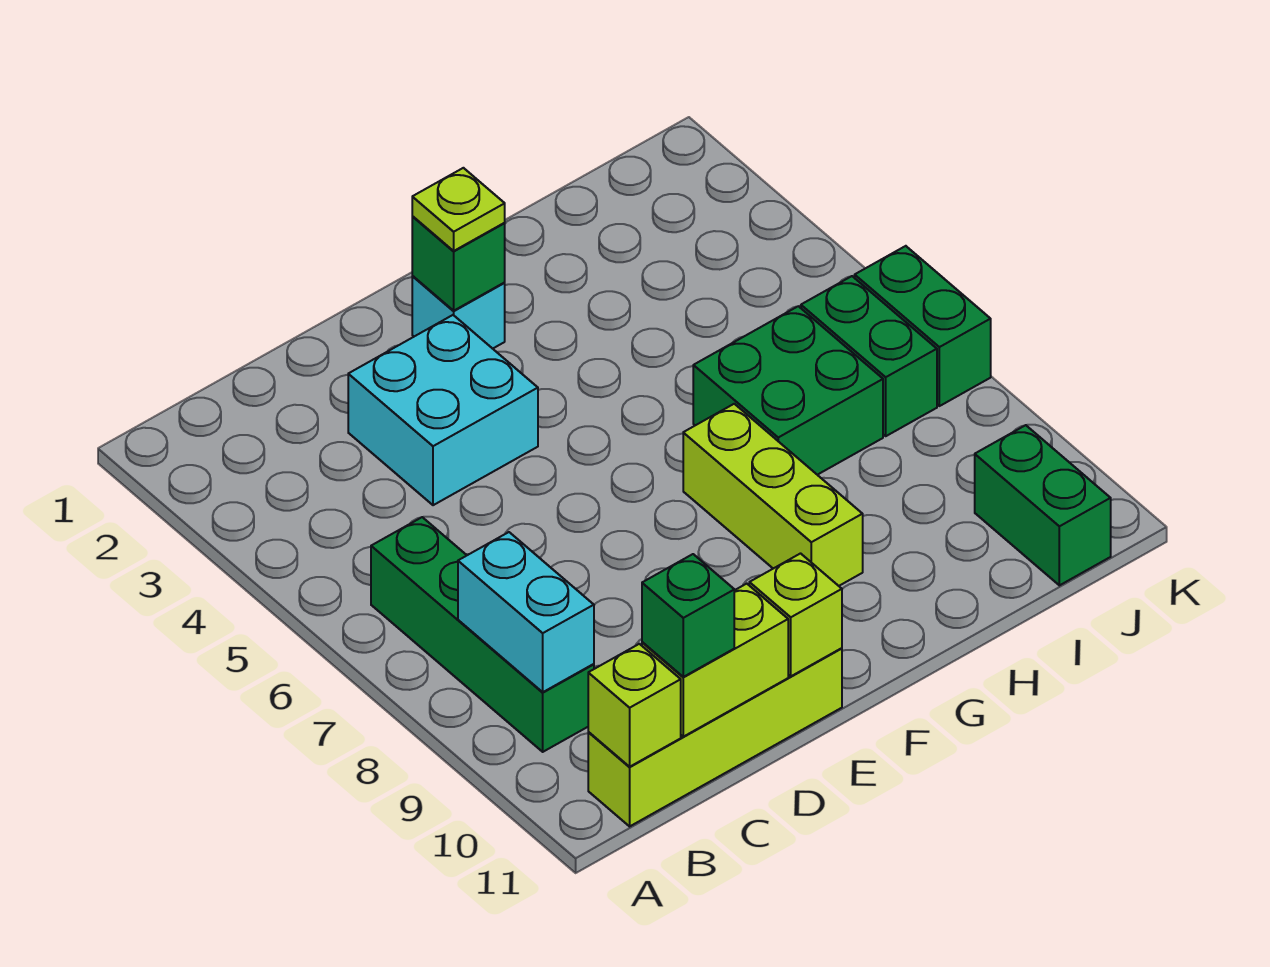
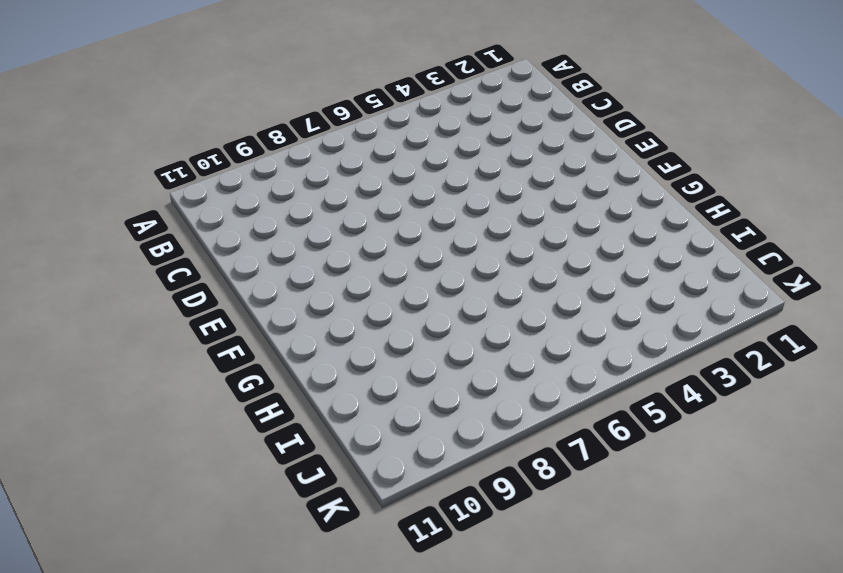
none -> green brick B6:B9 level 1
none -> lime brick B11:E11 level 1
none -> cyan brick D3:E4 level 1

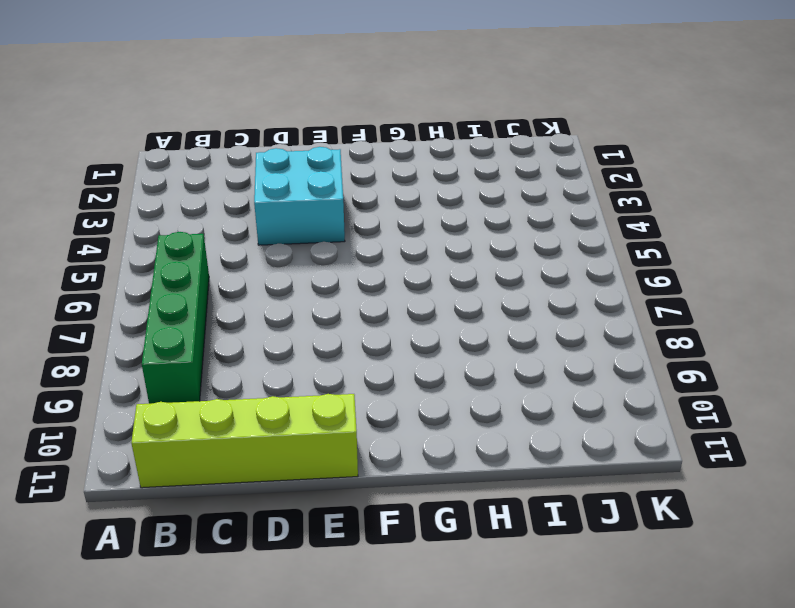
none -> cyan brick F2 level 1
none -> lime brick G7:G9 level 1
none -> green brick H6:I7 level 1

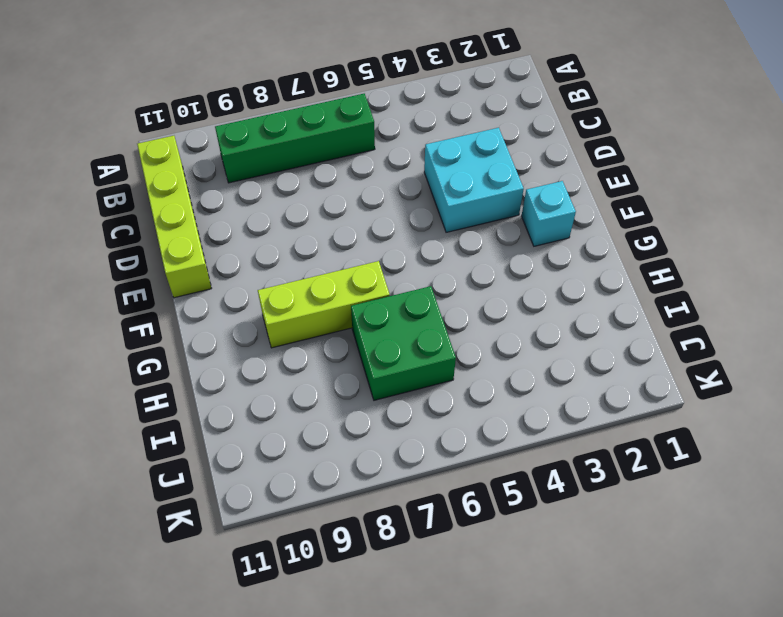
none -> green brick J6:J7 level 1
none -> green brick J10:J11 level 1
none -> green brick K6:K7 level 1

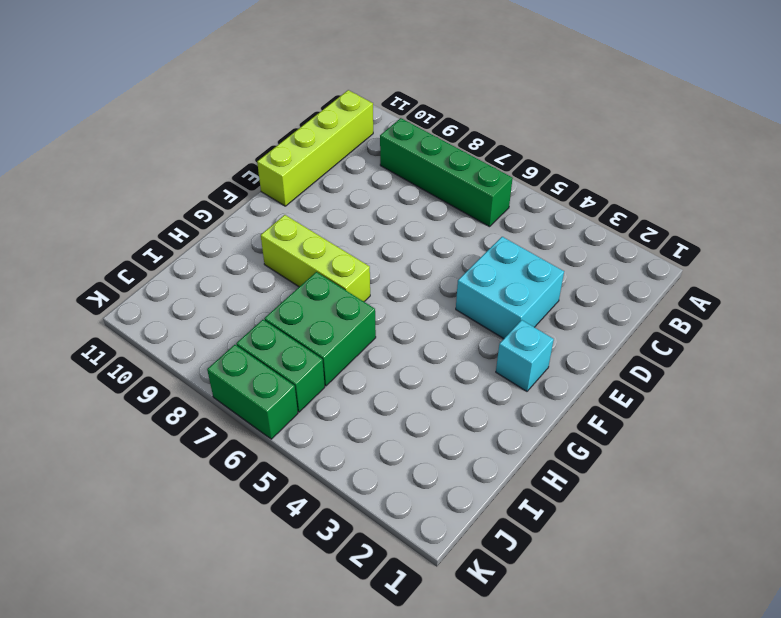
none -> green brick J10:J11 level 1
none -> cyan brick B8:B9 level 2
none -> lime brick B11 level 2

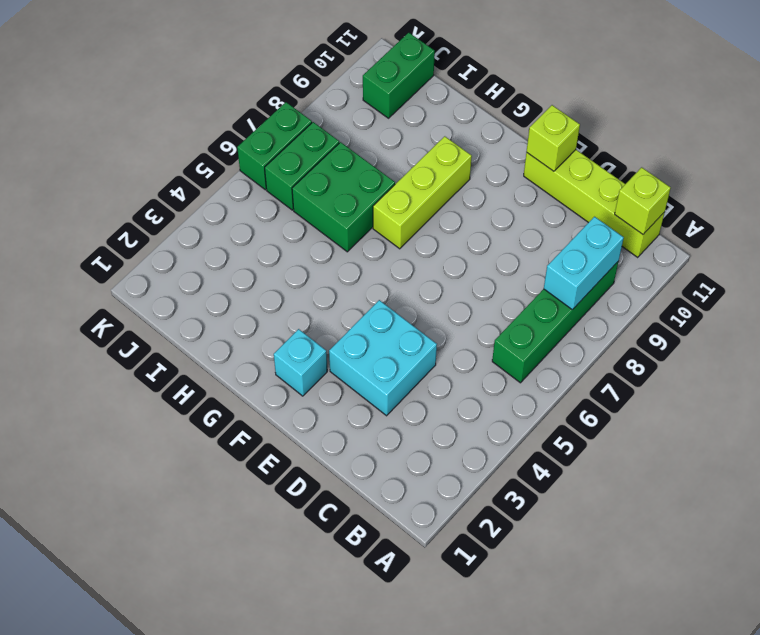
none -> lime brick C11:D11 level 2
none -> green brick F2 level 2
none -> green brick C11 level 3

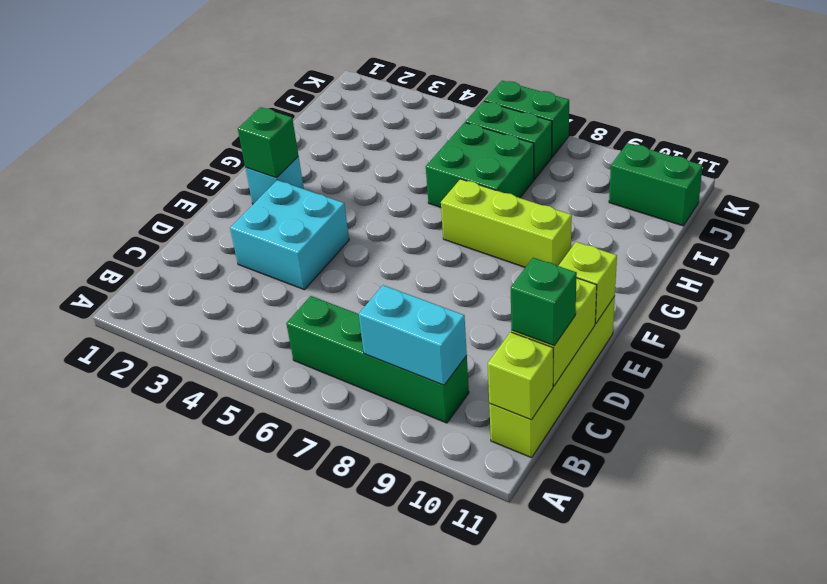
none -> lime plate F2 level 3

